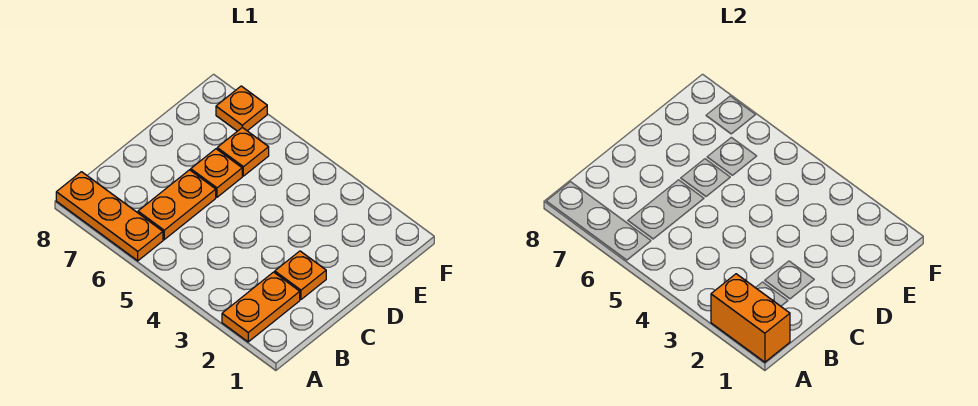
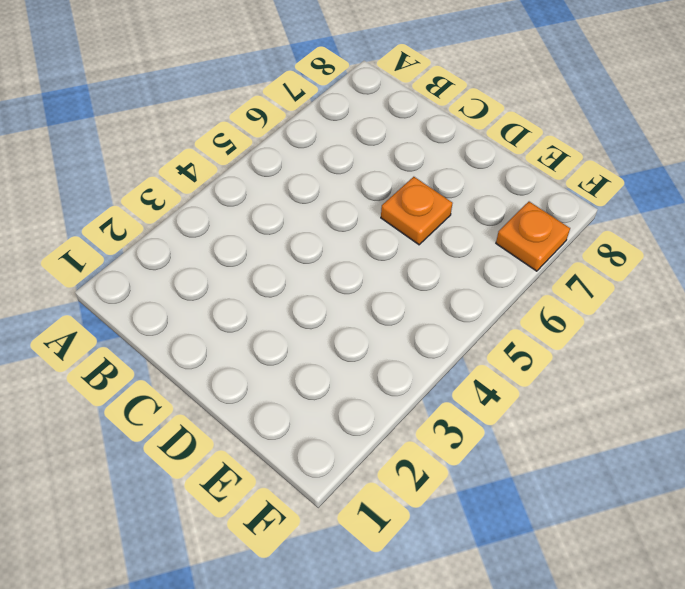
none -> orange plate A2:B2 level 1
none -> orange plate A6:A8 level 1

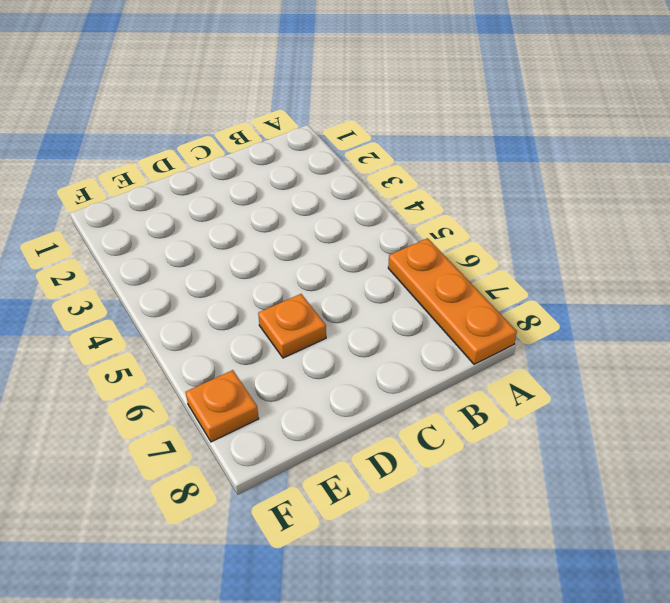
none -> orange plate A2:B2 level 1
none -> orange plate B6:C6 level 1

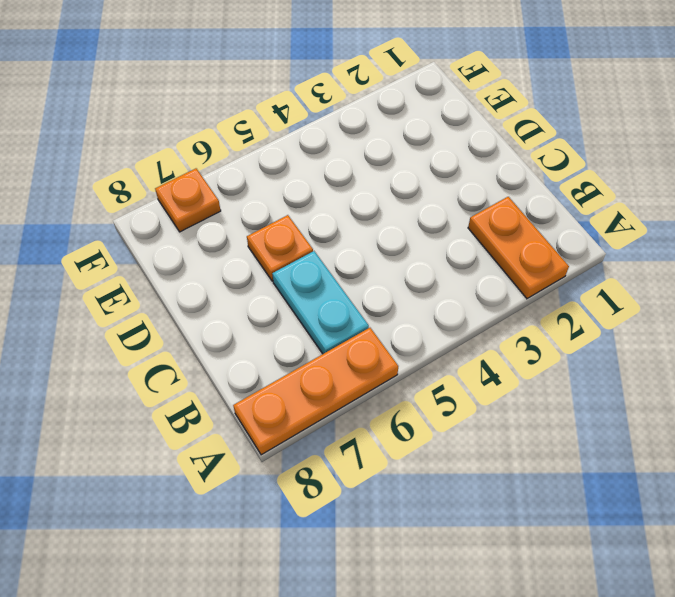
cyan plate B6:C6 level 1 -> orange plate B6:C6 level 1
none -> orange plate C2 level 1
none -> orange plate E6 level 1

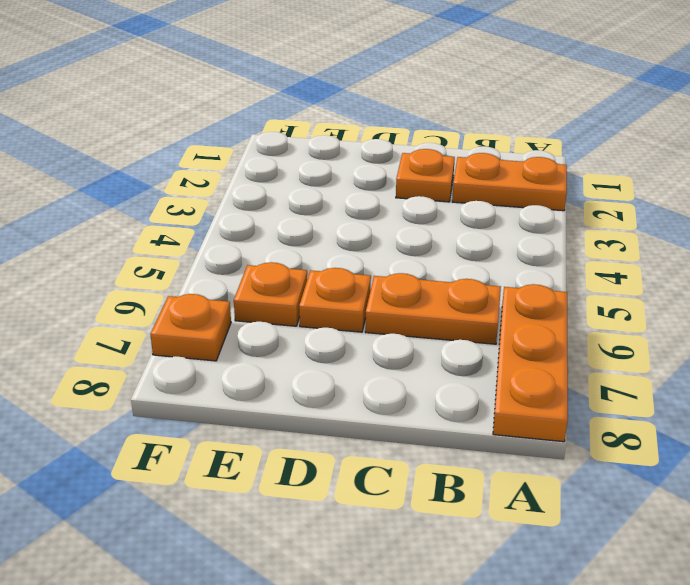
none -> orange brick A1:A2 level 2

